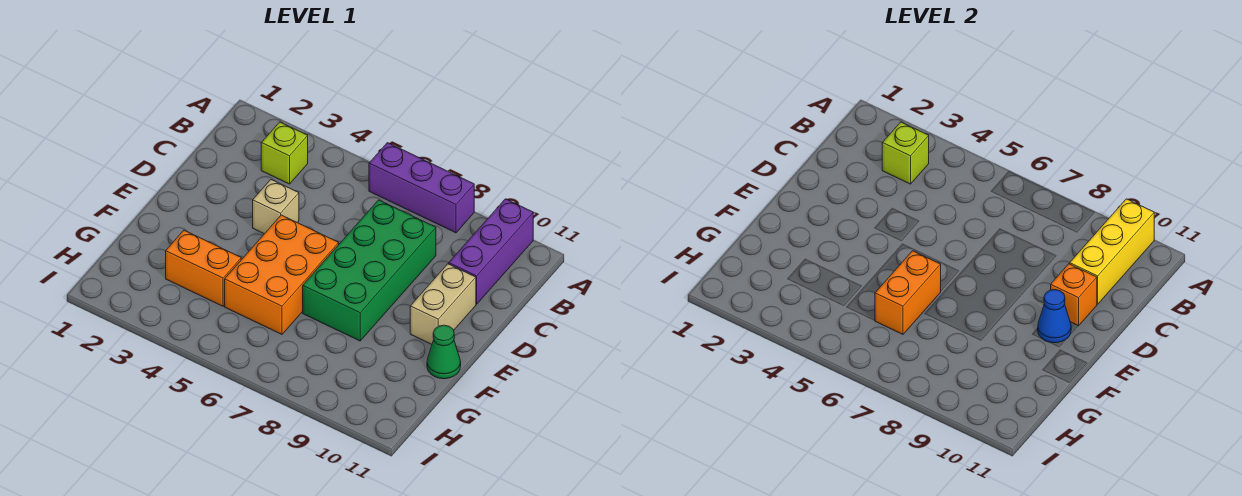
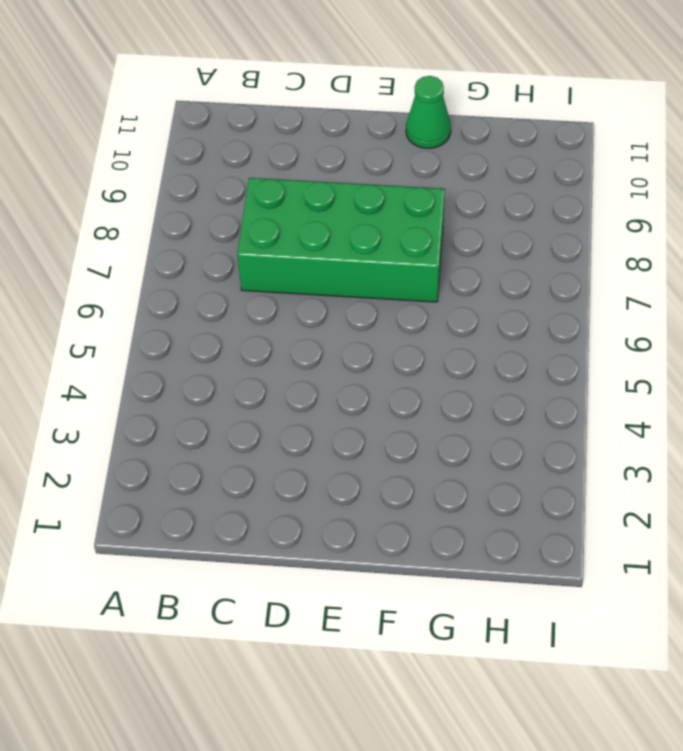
none -> purple brick A6:A8 level 1
none -> purple brick A10:C10 level 1
none -> lime brick B3 level 1

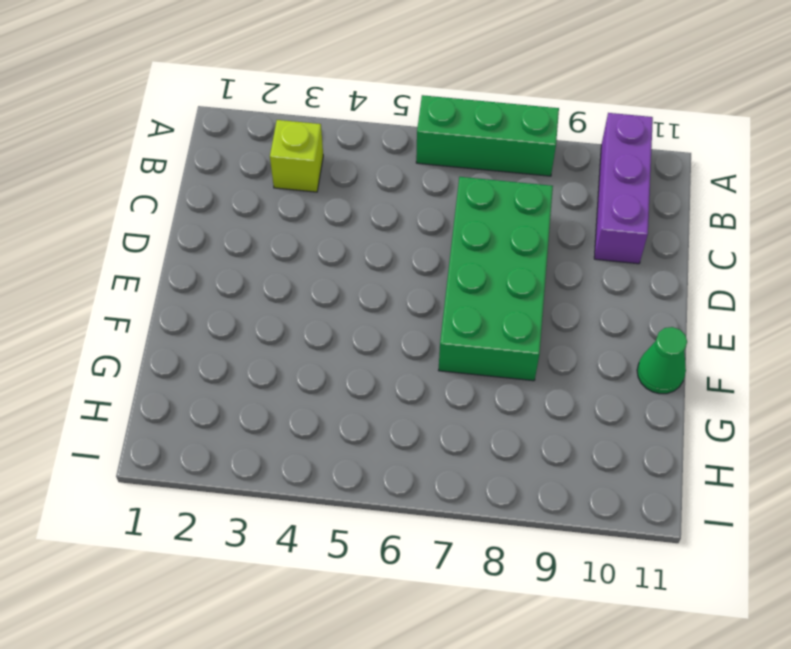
green brick A6:A8 level 1 -> purple brick A6:A8 level 1
none -> tan brick D4 level 1
none -> tan brick D10:E10 level 1
none -> orange brick E5:G6 level 1

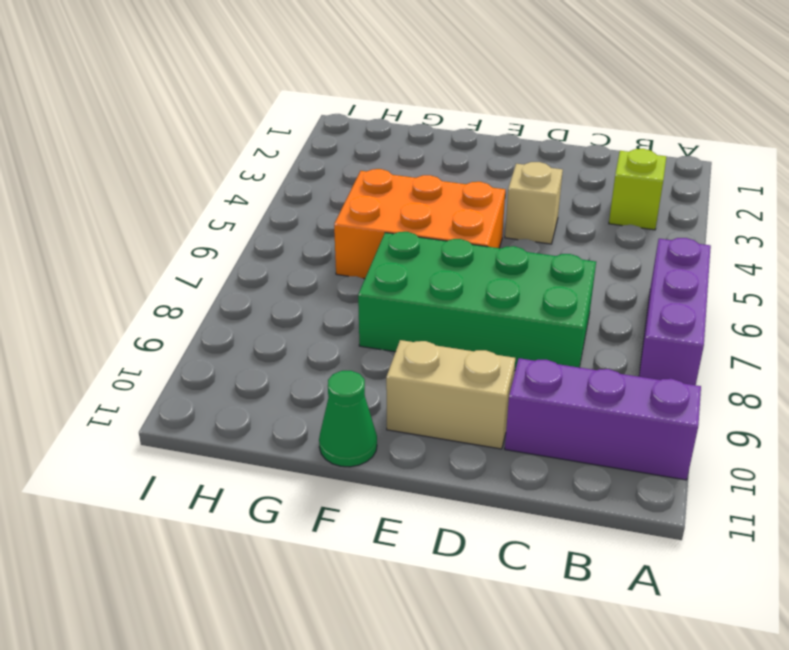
none -> orange brick G3:G4 level 1
none -> yellow brick A10:C10 level 2
none -> lime brick B3 level 2

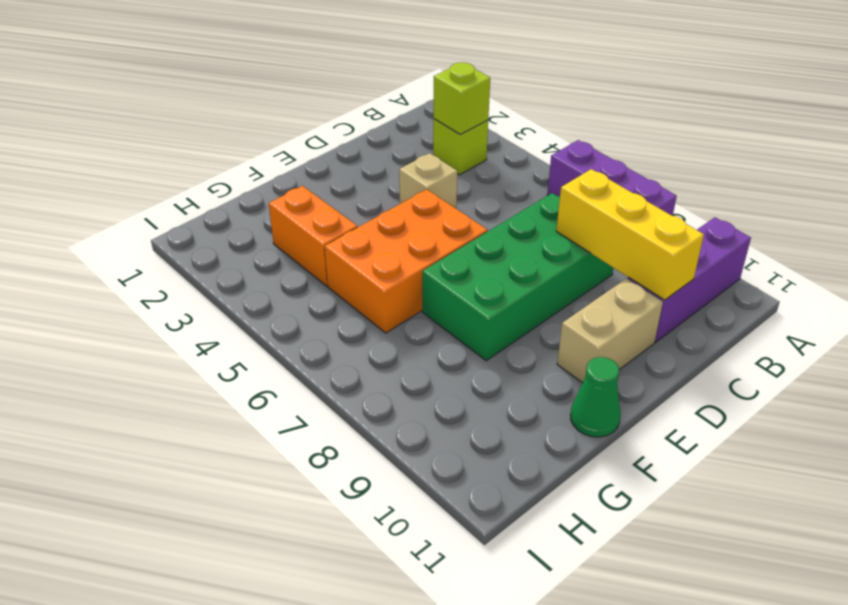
yellow brick C8:C10 level 2 -> yellow brick A10:C10 level 2
none -> orange brick D10 level 2
none -> blue cone E10 level 2
none -> orange brick F6:G6 level 2

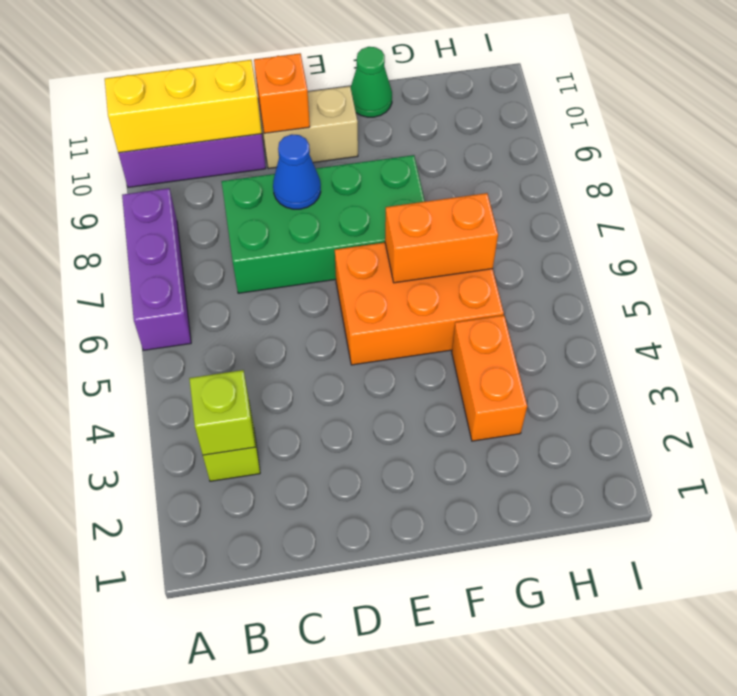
blue cone D8 level 2 -> blue cone E10 level 2
none -> tan brick D4 level 1

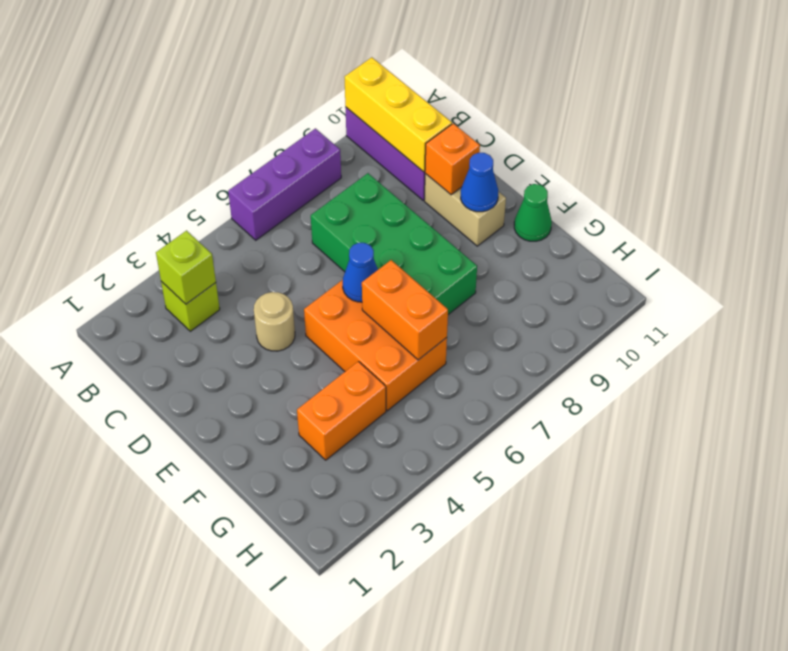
tan round brick D4 level 1 -> tan brick D4 level 1
blue cone E6 level 2 -> none

